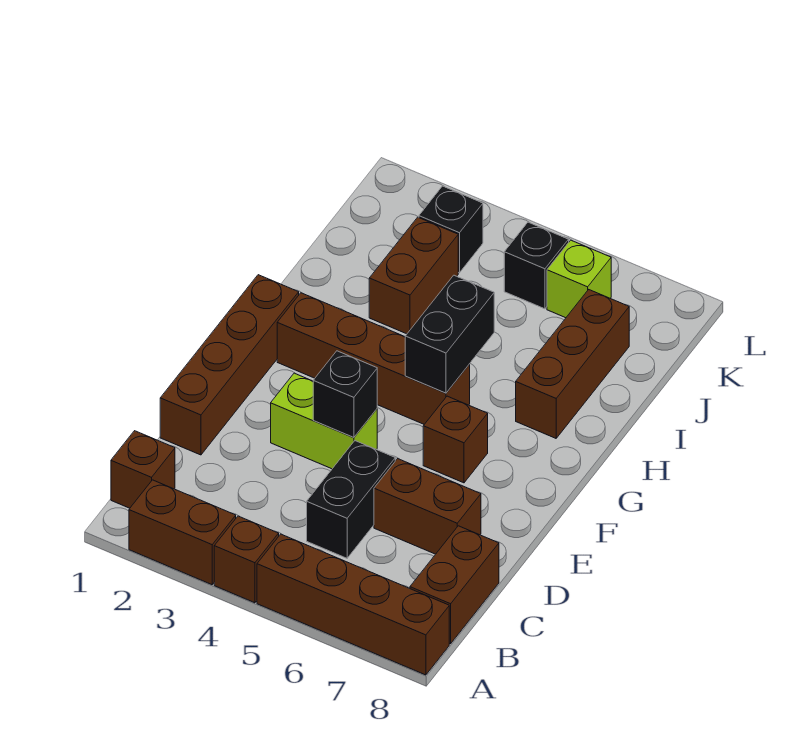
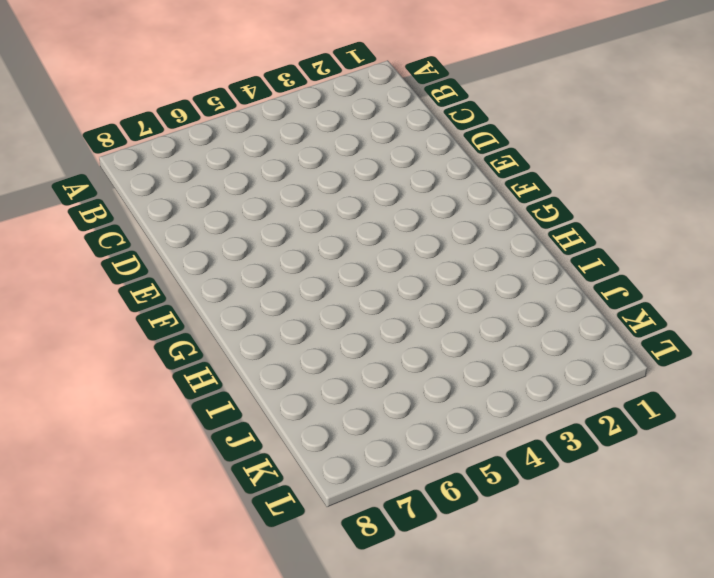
none -> brown brick A2:A3 level 1
none -> brown brick A4 level 1
none -> brown brick A5:A8 level 1

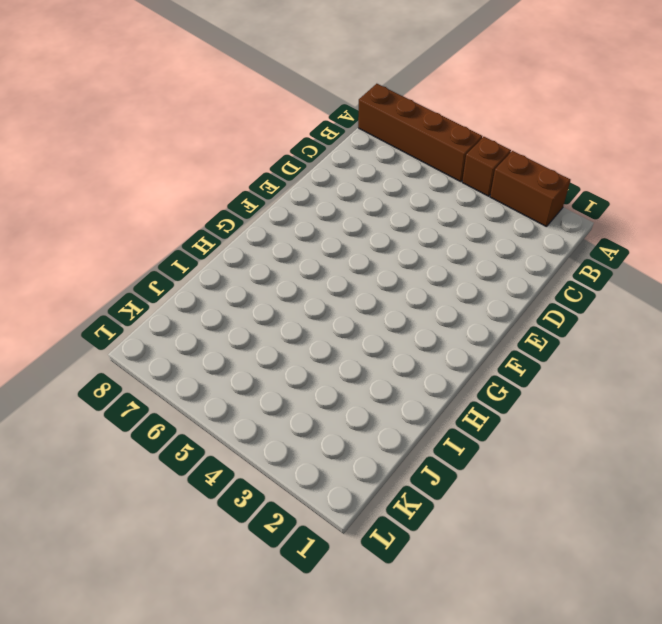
none -> brown brick B1 level 1
none -> brown brick B8:C8 level 1
none -> black brick C5:D5 level 1

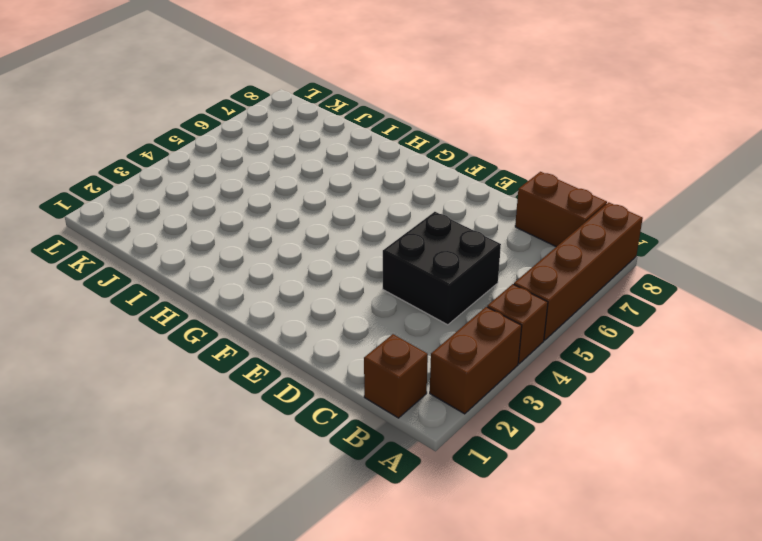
black brick C4:D5 level 1 -> black brick C5:D5 level 1
none -> brown brick D1:G1 level 1
none -> brown brick D6:D7 level 1
none -> lime brick E3:E4 level 1

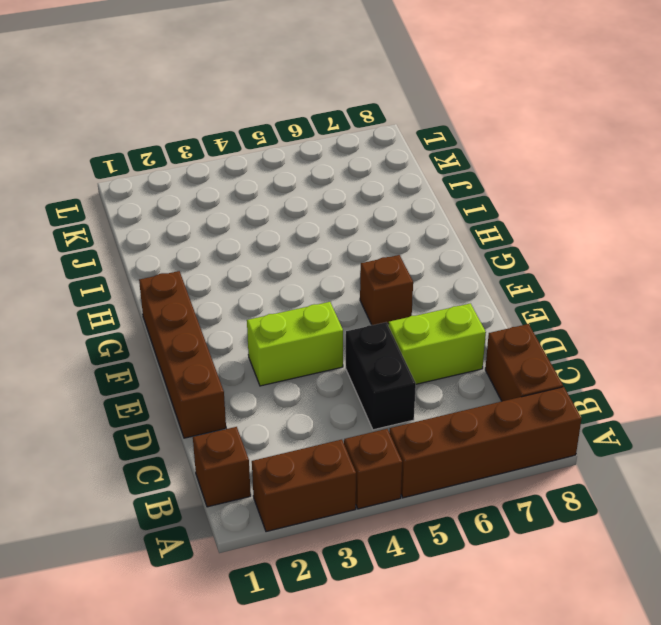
lime brick D6:D7 level 1 -> brown brick D6:D7 level 1
none -> brown brick G2:G5 level 1
none -> brown brick H7:J7 level 1
none -> brown brick I3:J3 level 1

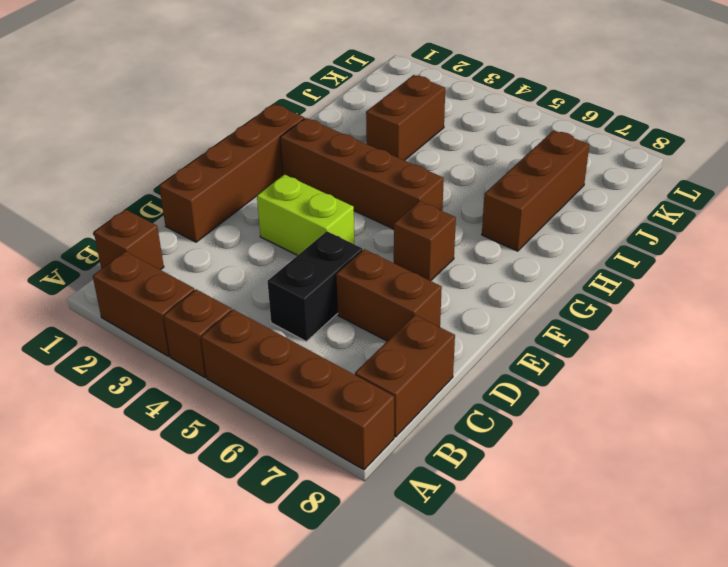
none -> black brick K3 level 1
none -> black brick K5 level 1
none -> lime brick K6 level 1

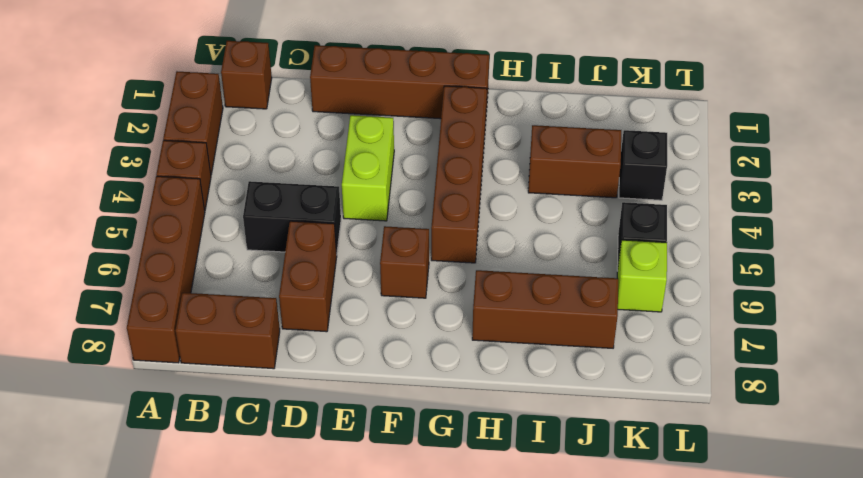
none -> black brick E4 level 2
none -> black brick G5:H5 level 2

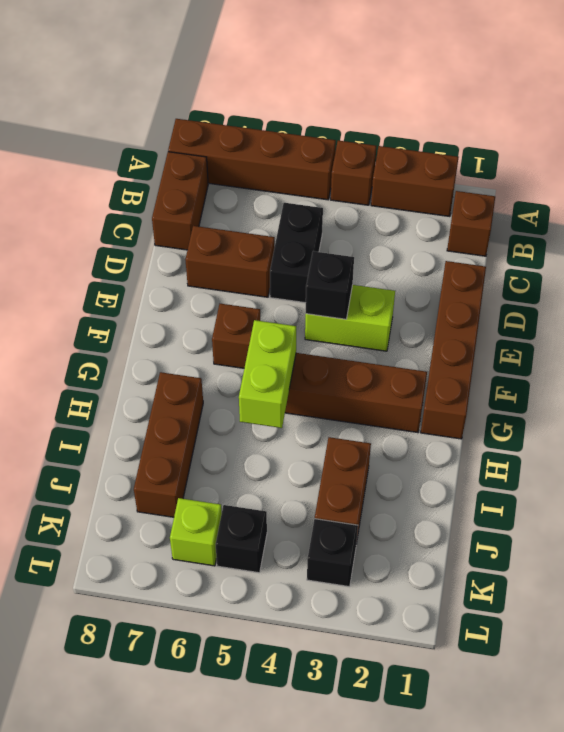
lime brick G5:H5 level 2 -> black brick G5:H5 level 2

